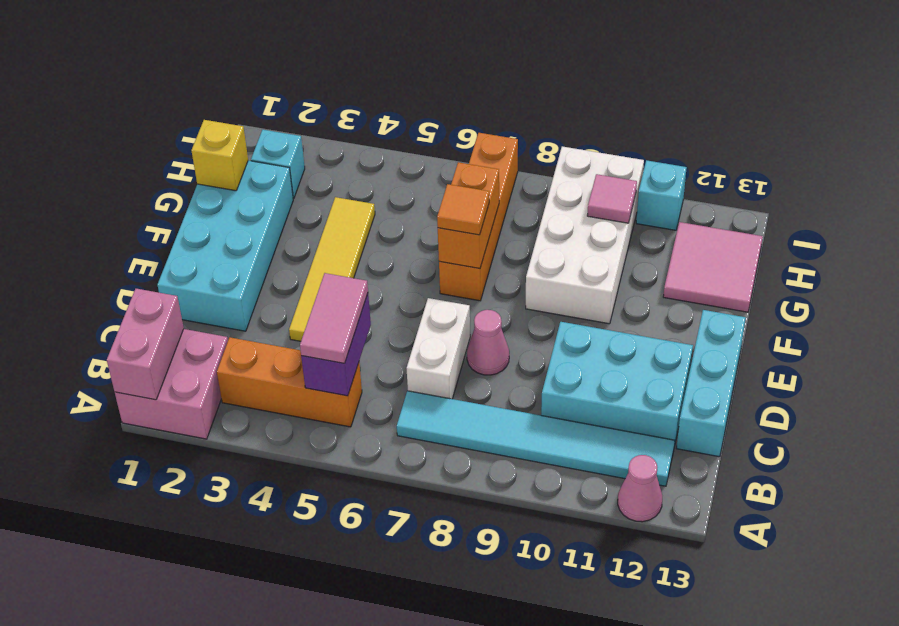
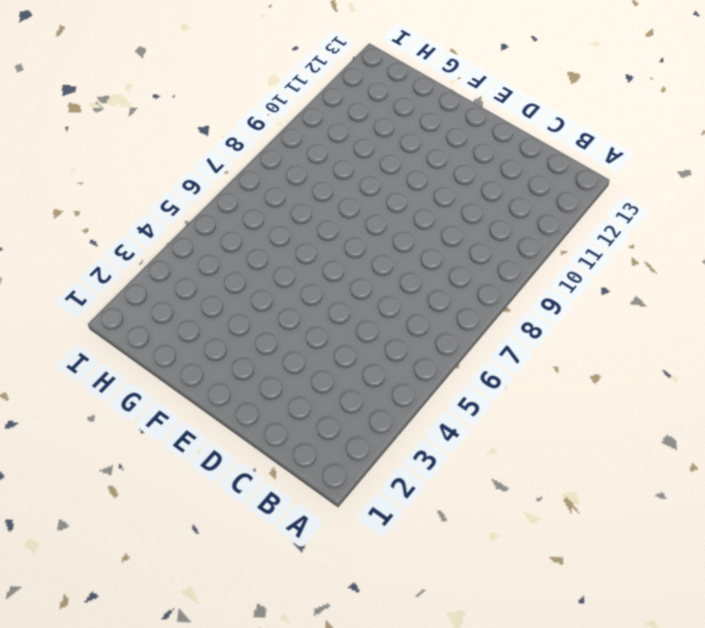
none -> pink brick A1:B2 level 1
none -> pink cone A12 level 1
none -> orange brick B3:B5 level 1

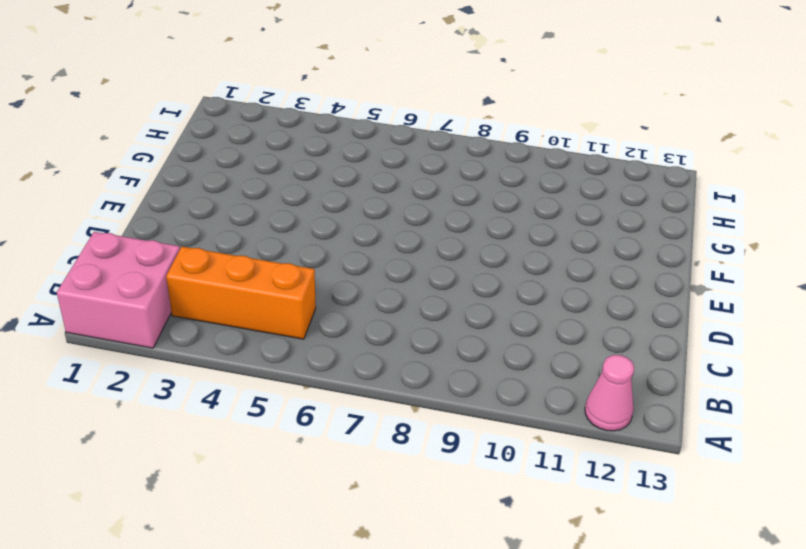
none -> cyan tile B7:B12 level 1
none -> white brick C7:D7 level 1
none -> cyan brick C10:D12 level 1

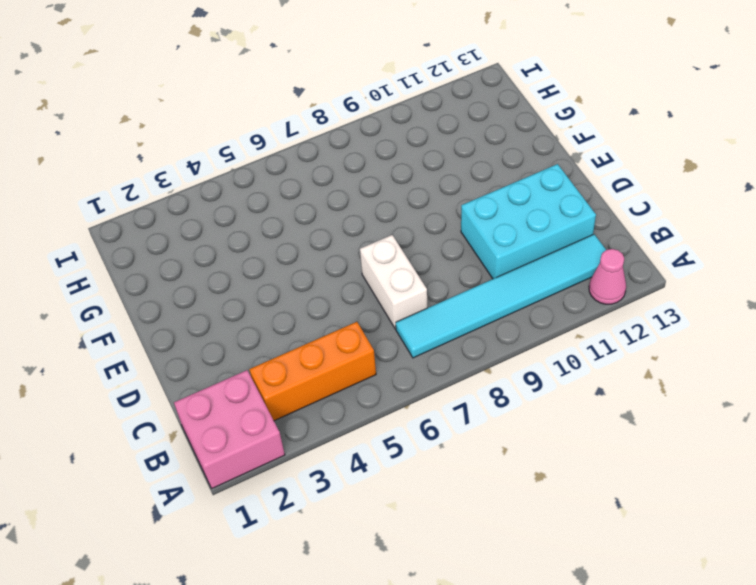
none -> cyan brick C13:E13 level 1
none -> cyan brick D1:G2 level 1
none -> yellow tile D4:G4 level 1

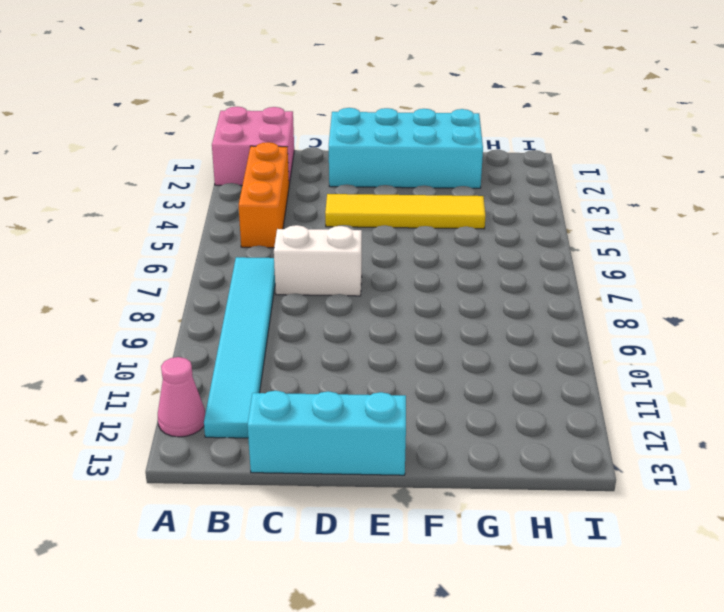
none -> cyan brick C10:D12 level 1
none -> pink cone D8 level 1
none -> orange brick F7:I7 level 1

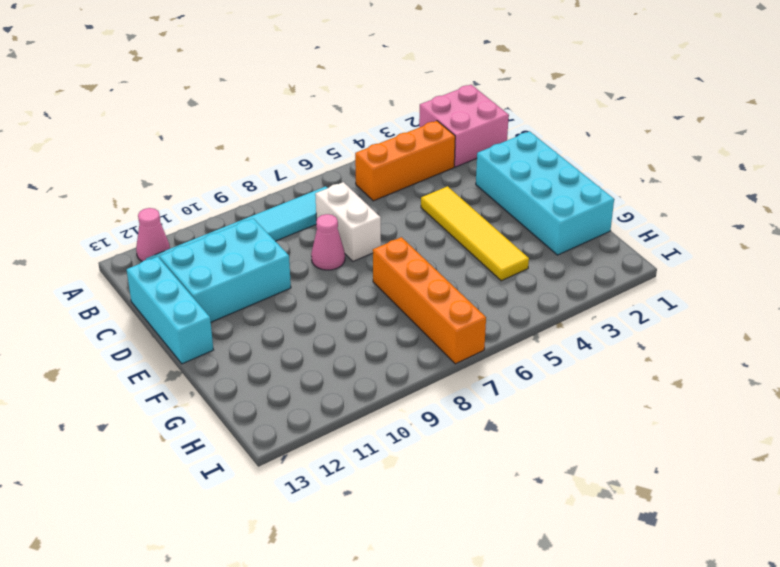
none -> white brick F9:I10 level 1
none -> pink tile G12:H13 level 1
none -> cyan brick H2 level 1

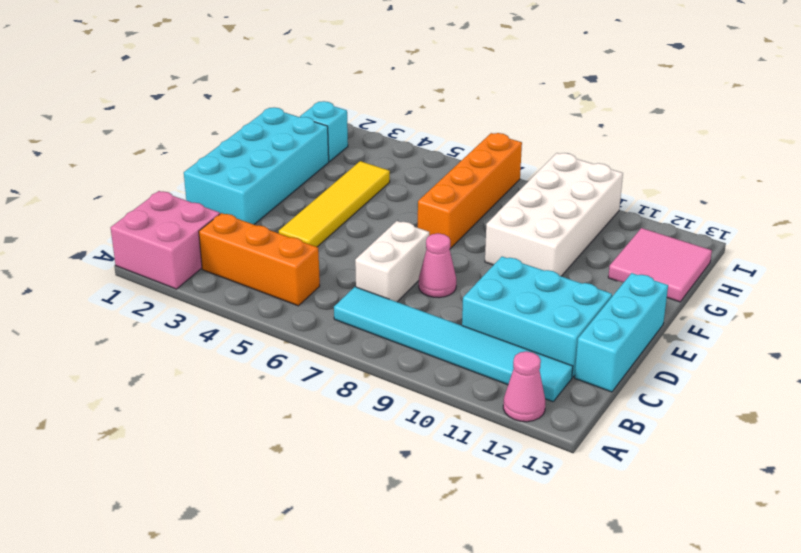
none -> cyan brick I11 level 1
none -> pink brick A1:B1 level 2
none -> purple brick B5:C5 level 2

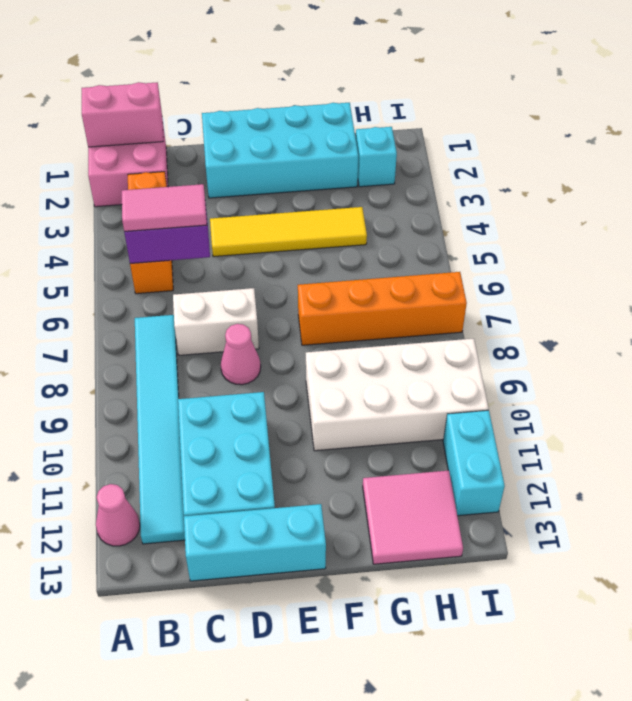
cyan brick I11:I12 level 1 -> cyan brick I11 level 1
none -> orange brick F7:G7 level 2
none -> yellow brick G1 level 2
none -> pink tile H10 level 2

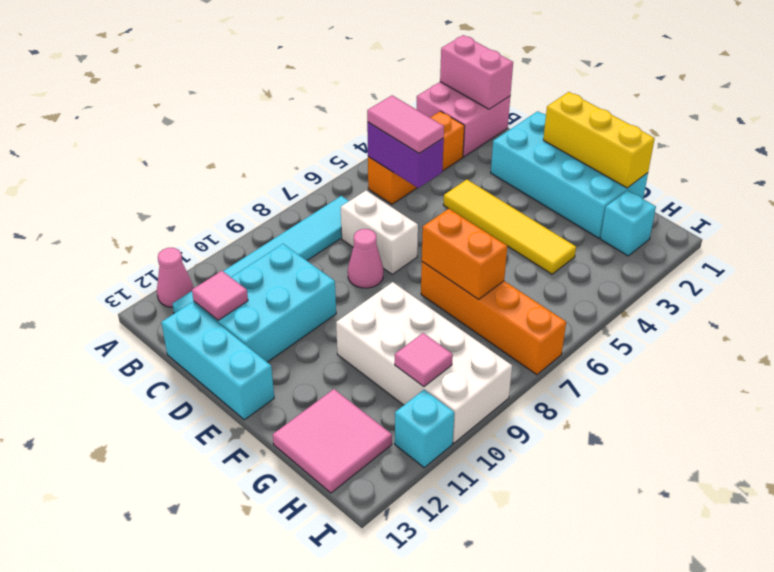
pink tile C12 level 2 -> none
yellow brick E1:G1 level 2 -> yellow brick G1 level 2
none -> orange tile F7 level 3

